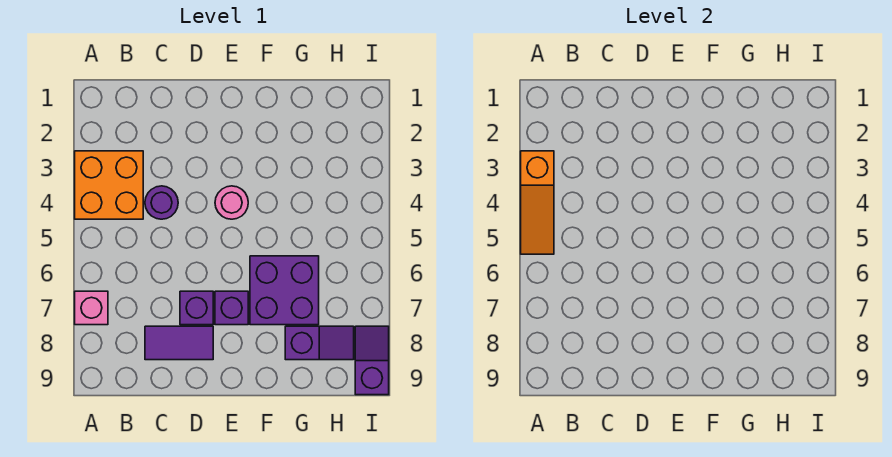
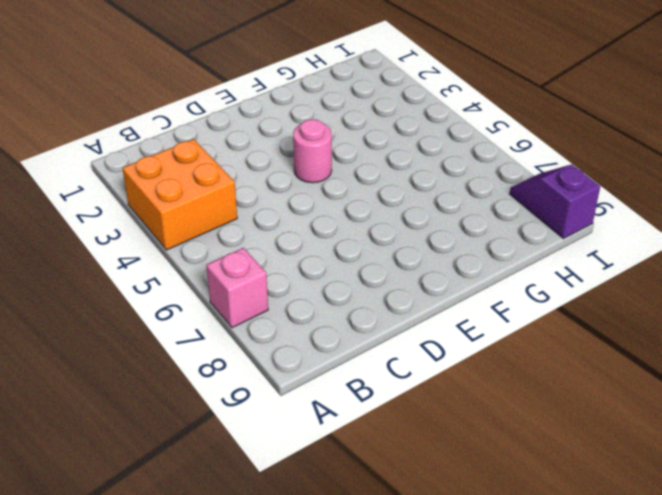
none -> purple round brick C4 level 1
none -> purple tile C8:D8 level 1

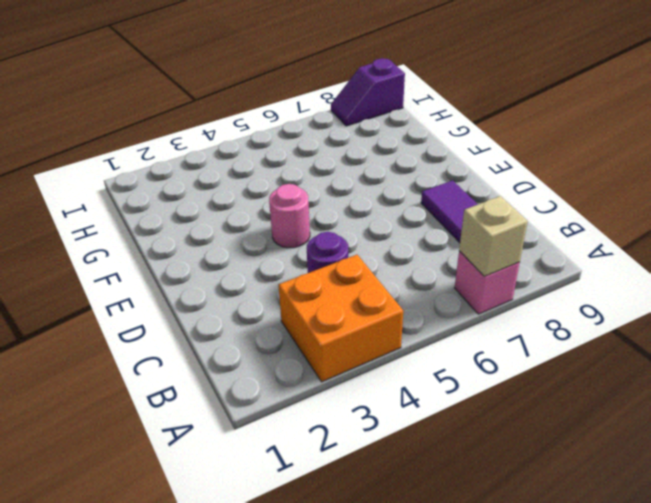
tan brick A7 level 2 -> none
none -> purple brick D7 level 1
none -> purple brick E7 level 1

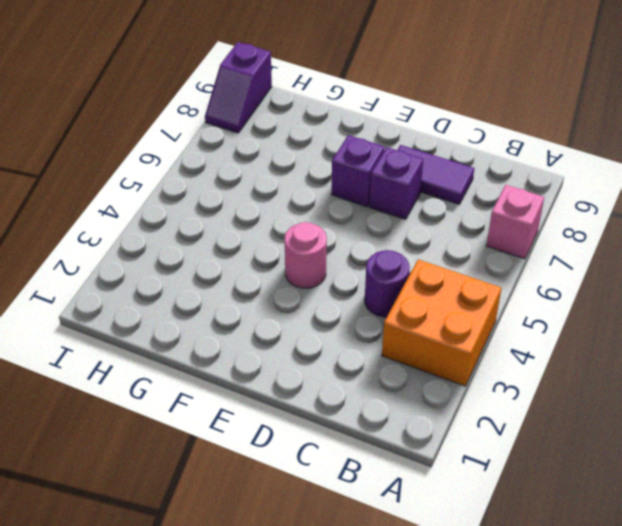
none -> purple brick F6:G7 level 1
none -> purple slope G8:H8 level 1 top G

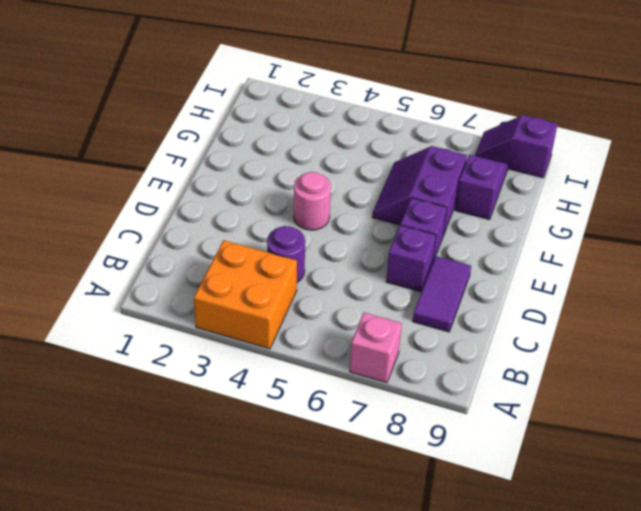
purple slope F6:G7 level 1 top 7 -> purple brick F6:G7 level 1
none -> orange slope A3:A5 level 2 top 3

